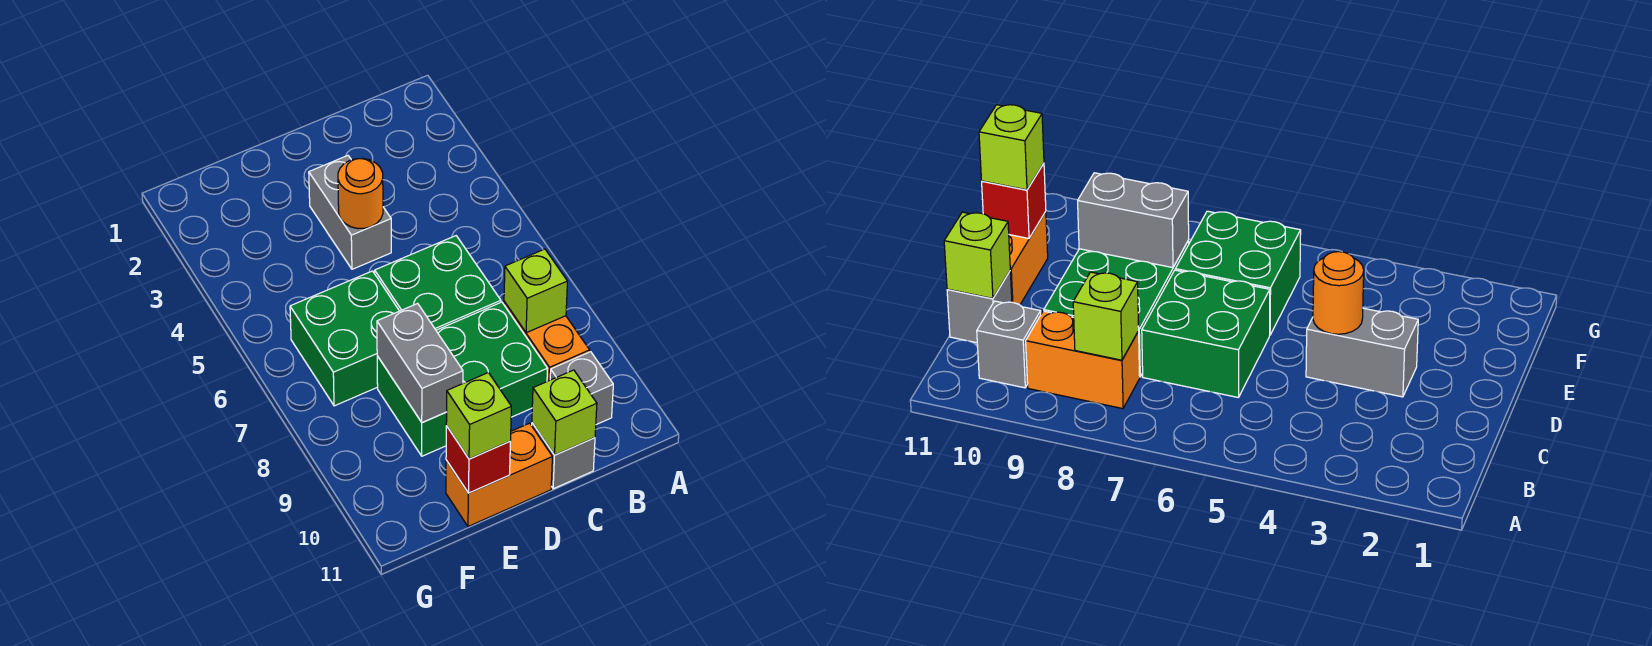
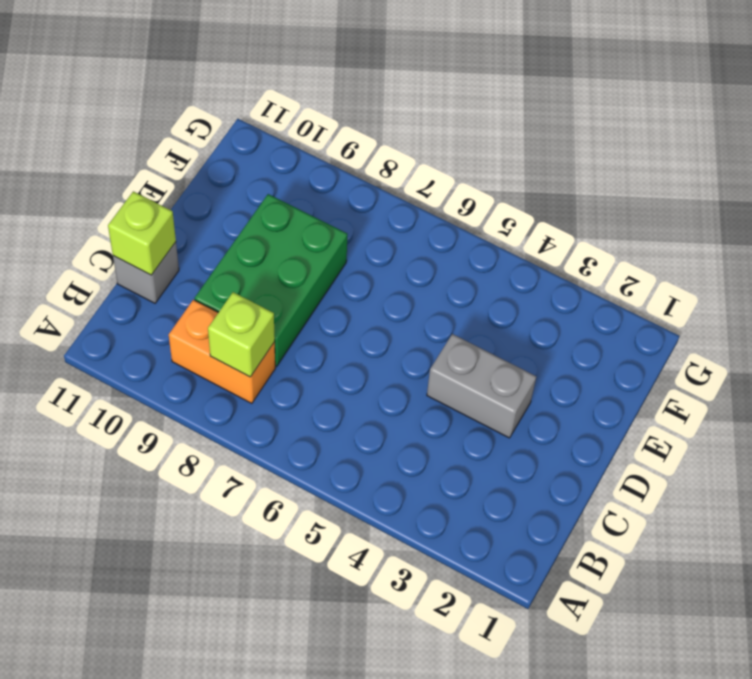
none -> grey brick B10 level 1
none -> green brick C6:D7 level 1
none -> orange brick D11:E11 level 1

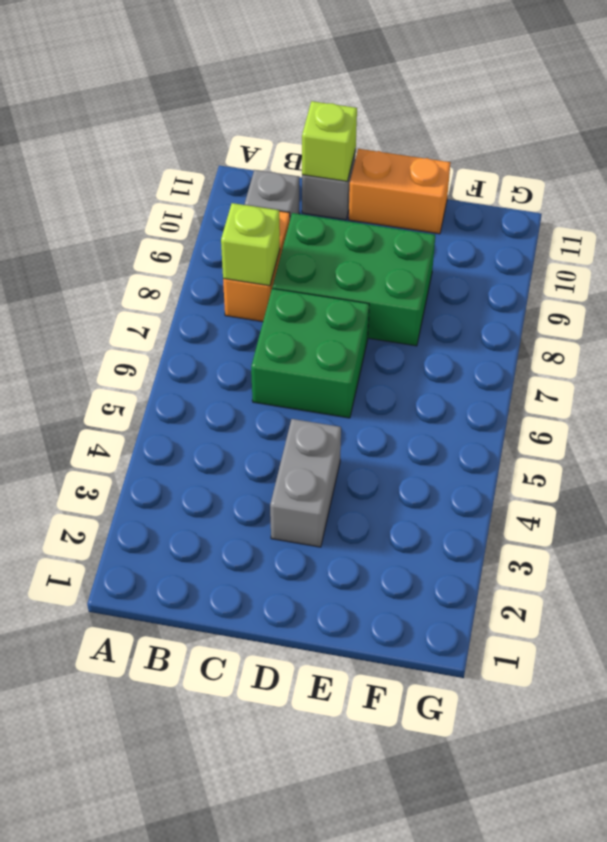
none -> green brick E6:F7 level 1
none -> orange round brick D4 level 2
none -> grey brick E8:E9 level 2

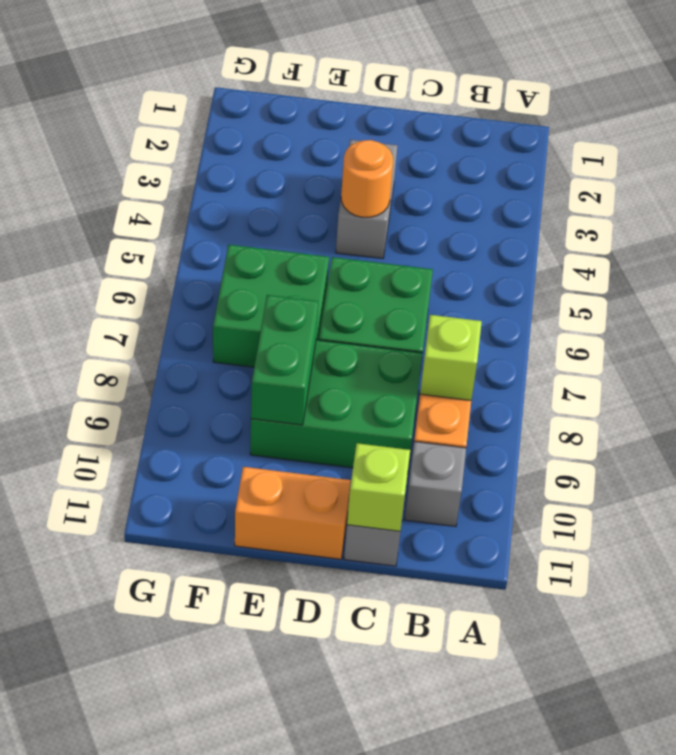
green brick E8:E9 level 2 -> grey brick E8:E9 level 2
none -> red brick E11 level 2
none -> lime brick E11 level 3

